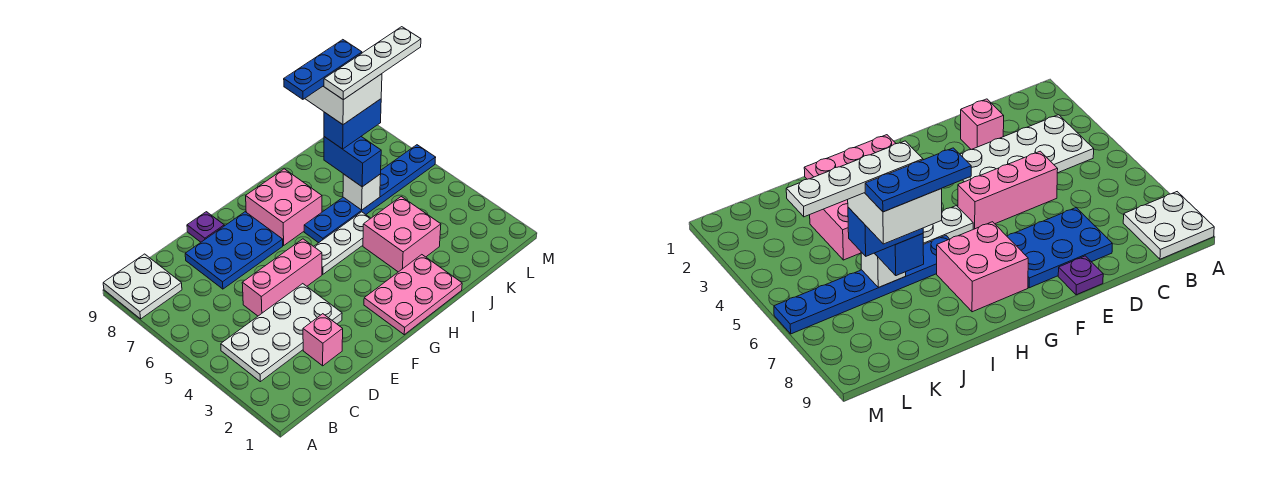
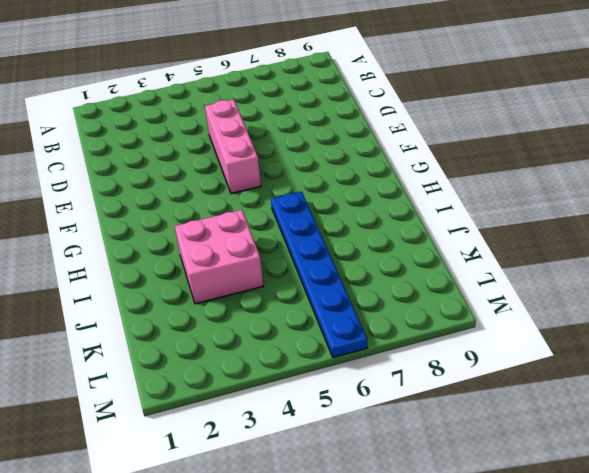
none -> white plate A8:B9 level 1
none -> white plate B3:E4 level 1
none -> pink brick D2 level 1

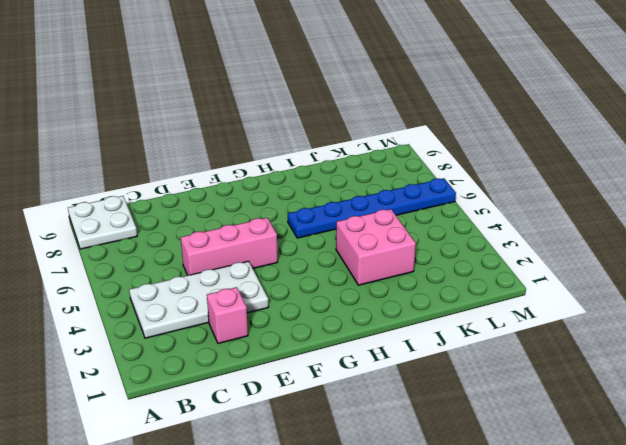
none -> blue plate D7:F8 level 1
none -> purple plate E9 level 1
none -> pink plate G1:I2 level 1

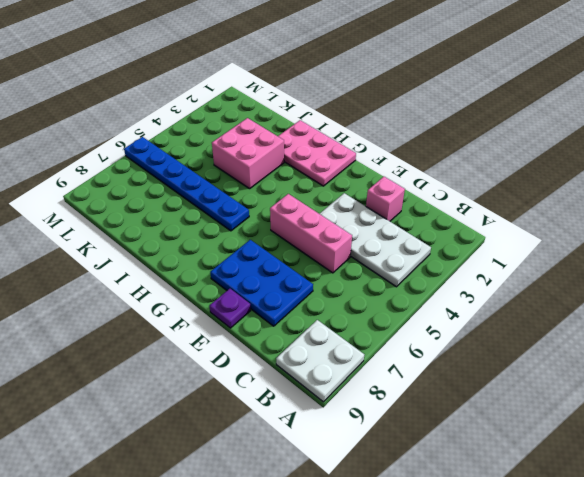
none -> white plate G5:I5 level 1
none -> pink brick G7:H8 level 1
none -> white brick J6 level 2

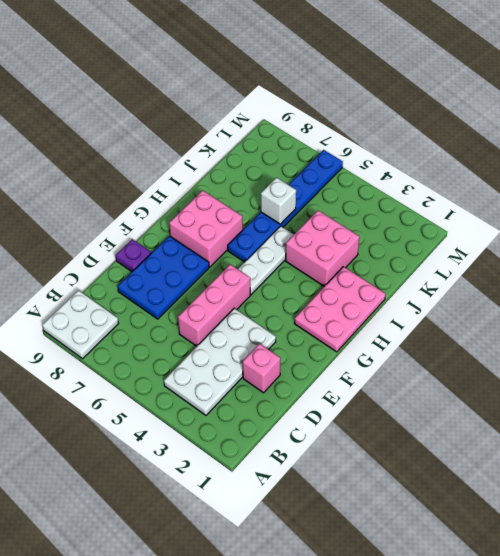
none -> blue brick J6:J7 level 3
none -> blue brick J7:K7 level 4
none -> white brick J7:K8 level 5

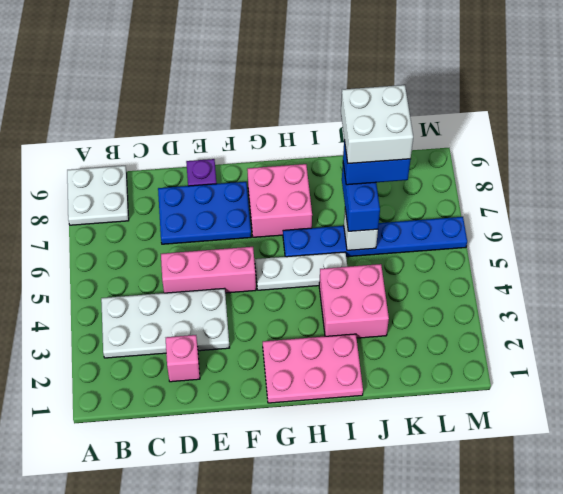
none -> blue plate I8:K8 level 6
none -> white plate J7:M7 level 6

